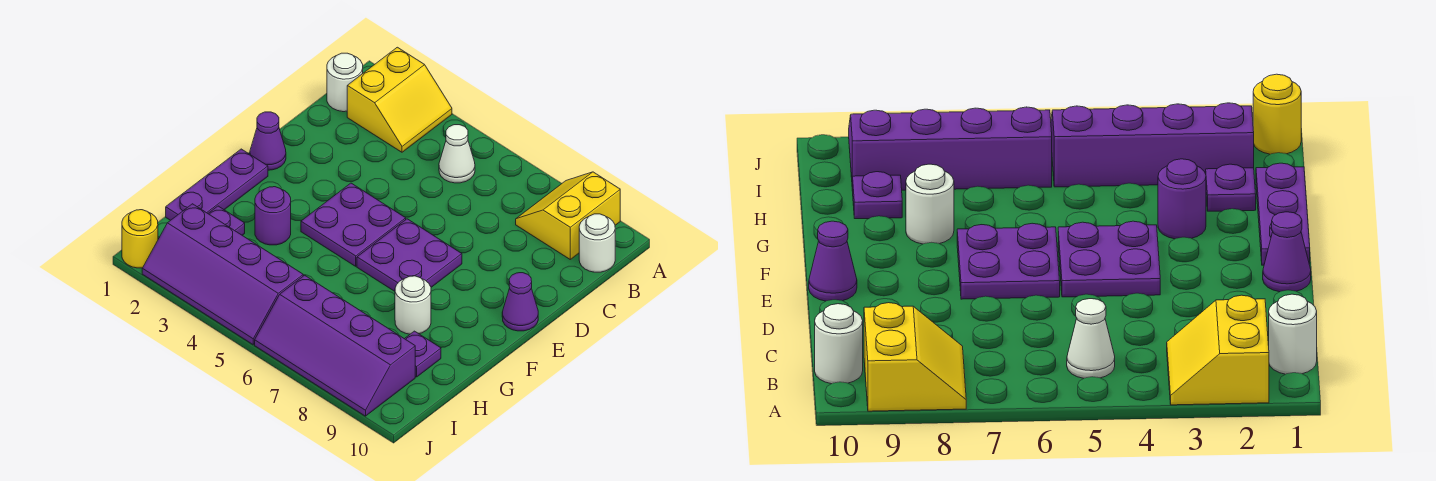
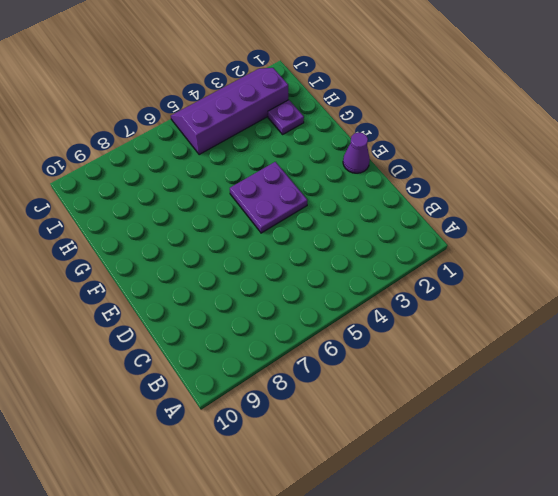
none -> yellow slope A2:B3 level 1 top 2
none -> yellow slope A8:B9 level 1 top 9
none -> white round brick B1 level 1

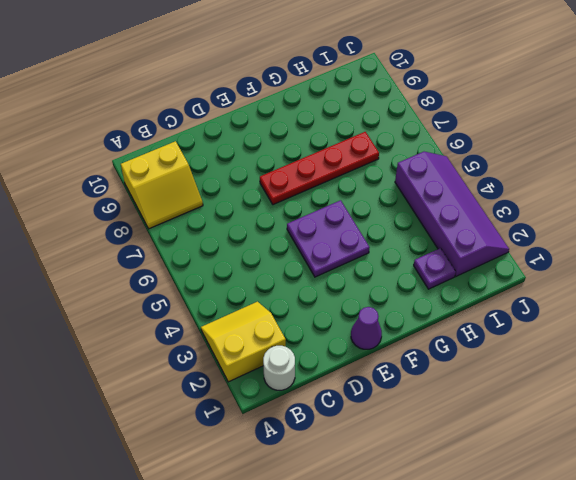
red plate E7:H7 level 1 -> purple plate E6:F7 level 1
none -> white cone B5 level 1
none -> white round brick B10 level 1
none -> purple cone E10 level 1

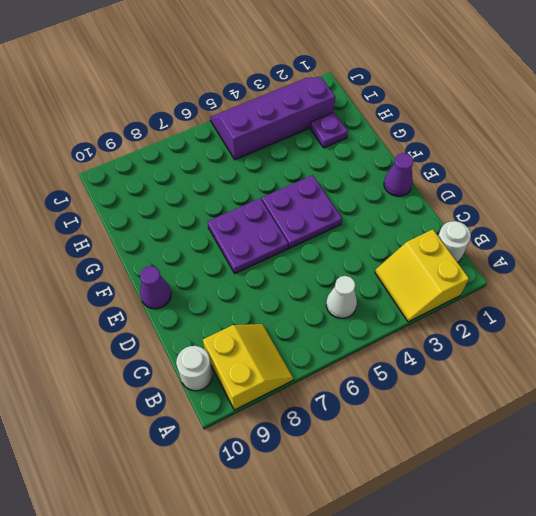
none -> purple plate F1:H1 level 1
none -> purple round brick G3 level 1
none -> white round brick G8 level 1

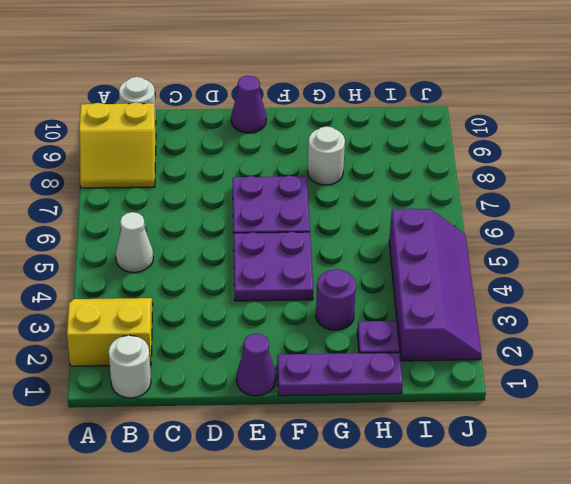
none -> purple plate H9 level 1
none -> purple slope I6:J9 level 1 top I
none -> yellow round brick J1 level 1

